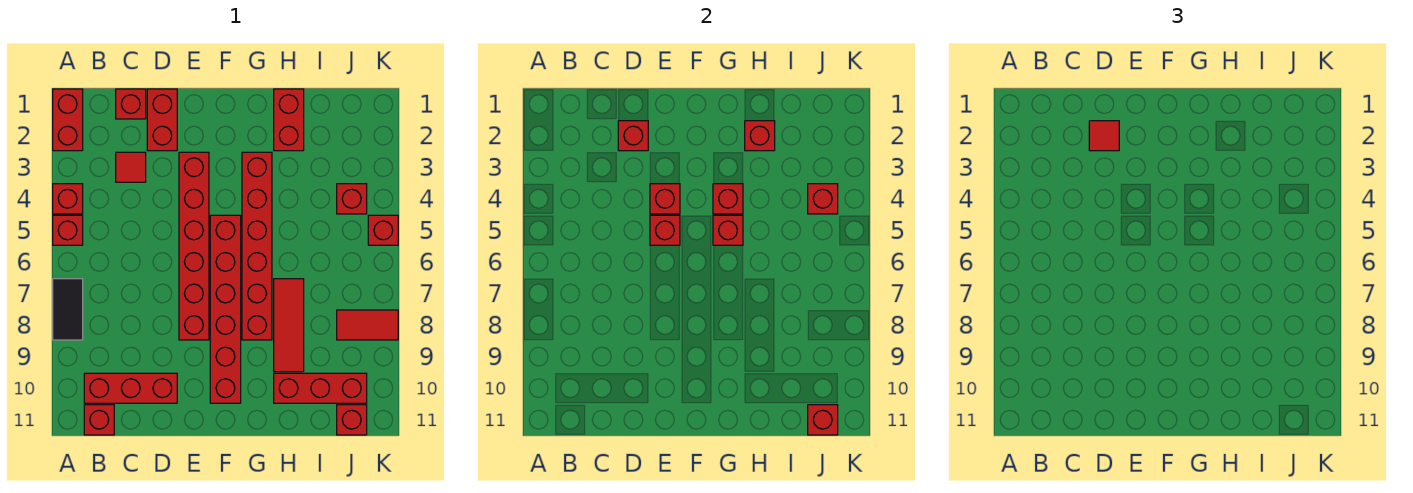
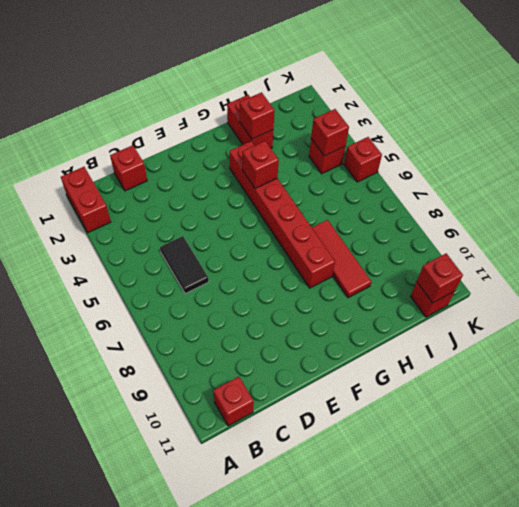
black tile C5:C6 level 1 -> black tile A7:A8 level 1
none -> red brick A4 level 1
none -> red brick A5 level 1
none -> red brick B10:D10 level 1

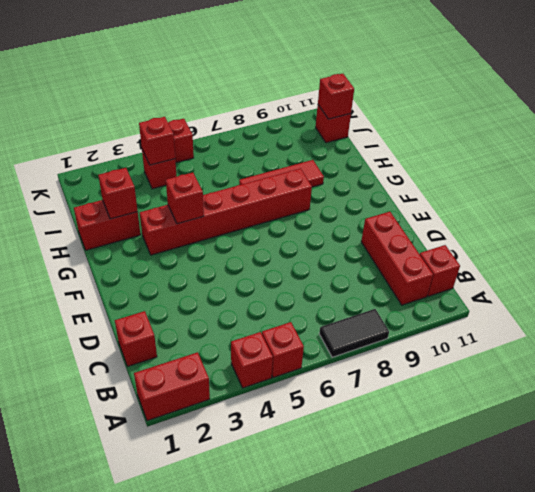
none -> red tile C3 level 1
none -> red brick D1:D2 level 1
none -> red brick E3:E8 level 1

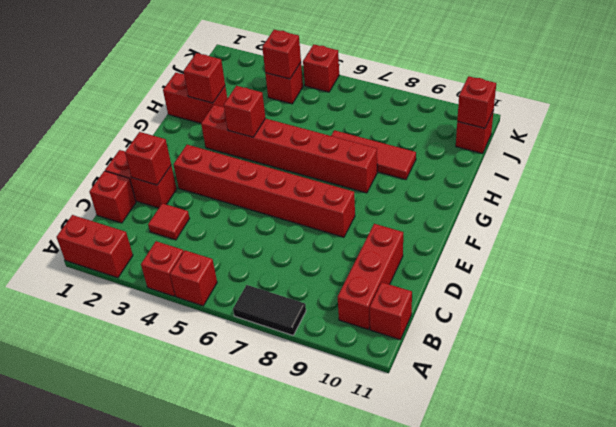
none -> red brick F5:F10 level 1
none -> red brick H10:J10 level 1
none -> red tile J8:K8 level 1

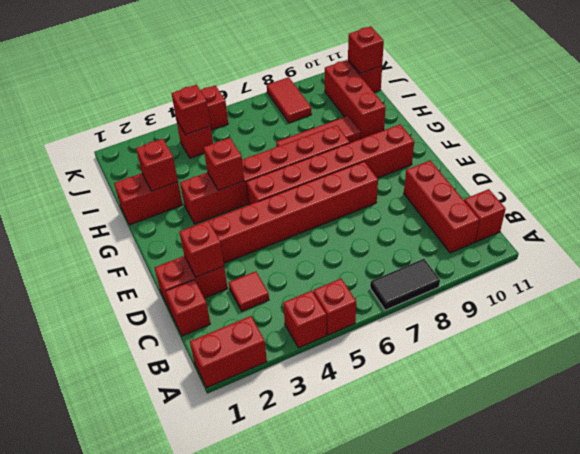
none -> red brick E4 level 2
none -> red brick E5 level 2
none -> red brick G5 level 2

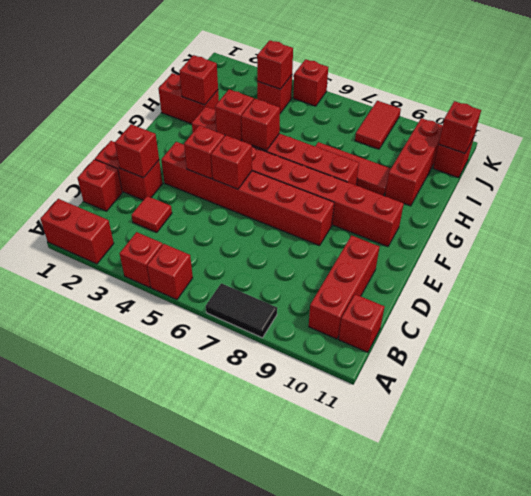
none -> red tile D2 level 3

